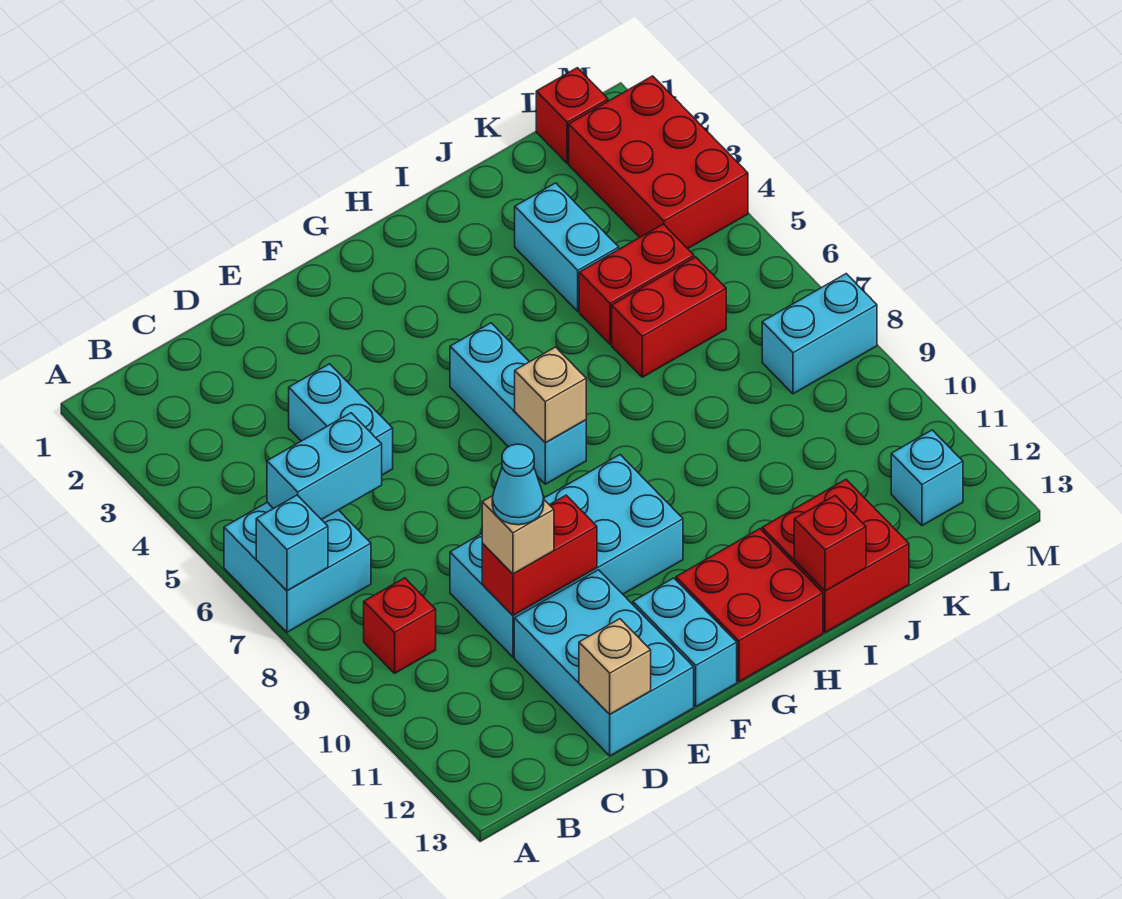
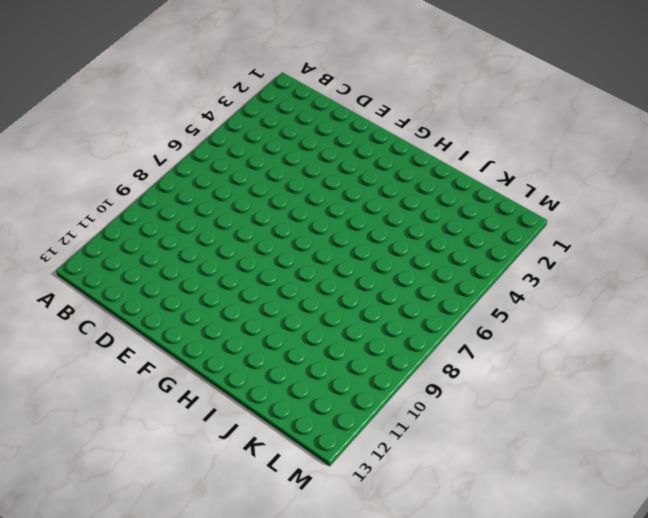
none -> cyan brick A6:B7 level 1
none -> red brick B9 level 1
none -> cyan brick D4:D5 level 1

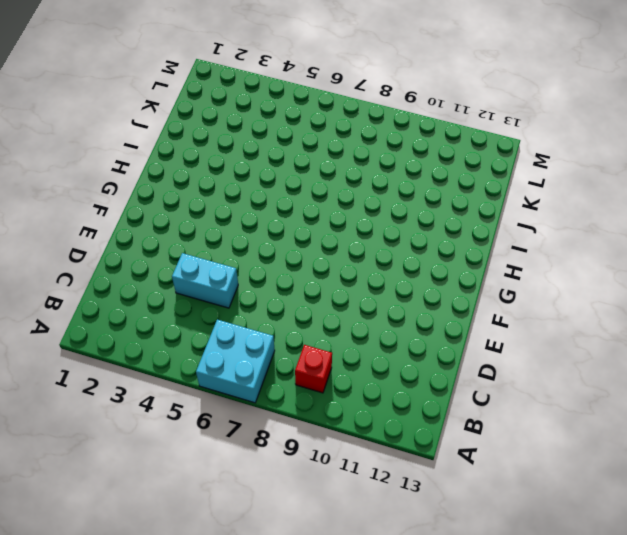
none -> cyan brick D9:G10 level 1
none -> cyan brick D11:E13 level 1
none -> cyan brick F12:F13 level 1

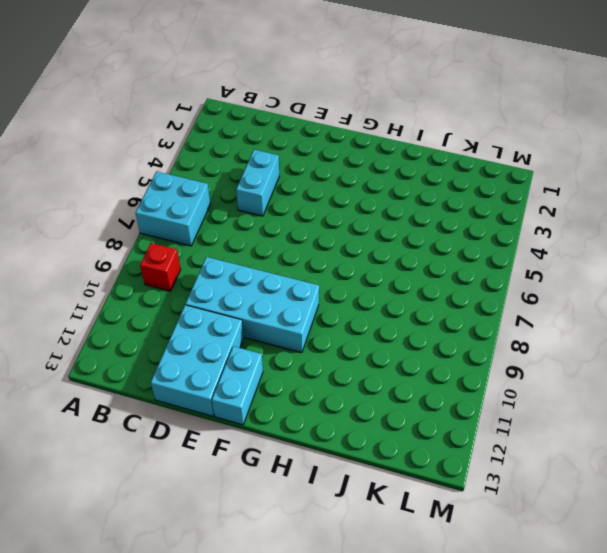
none -> cyan brick G5:G7 level 1
none -> red brick G12:H13 level 1
none -> red brick I12:J13 level 1

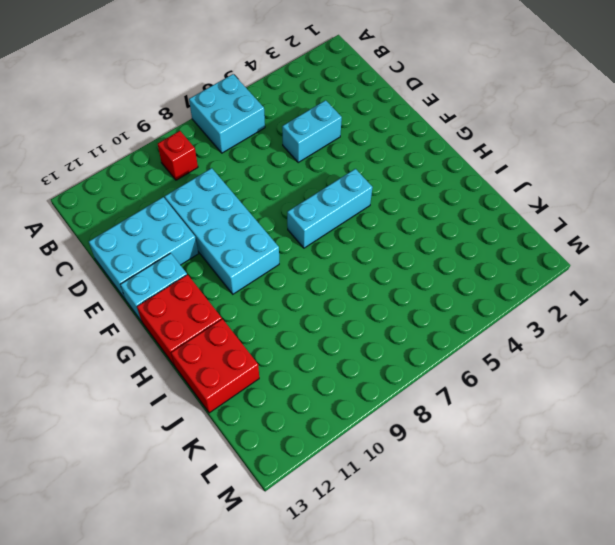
none -> cyan brick J3:J4 level 1
none -> red brick J5:K5 level 1
none -> red brick J6:K6 level 1

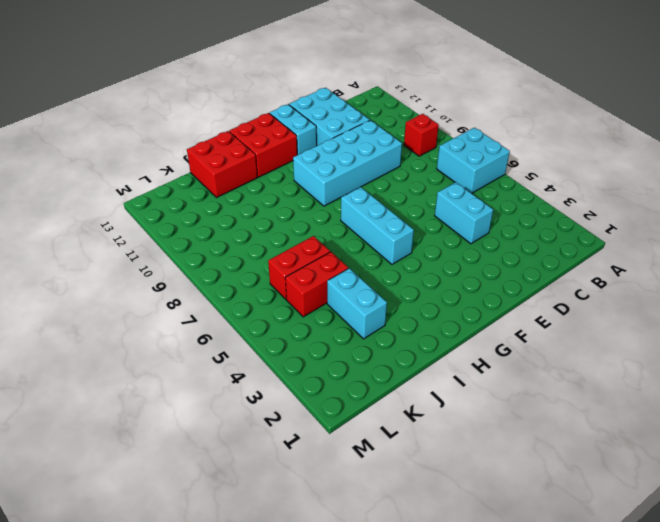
none -> red brick L1 level 1
none -> red brick L2:M4 level 1
none -> cyan brick L8:M8 level 1

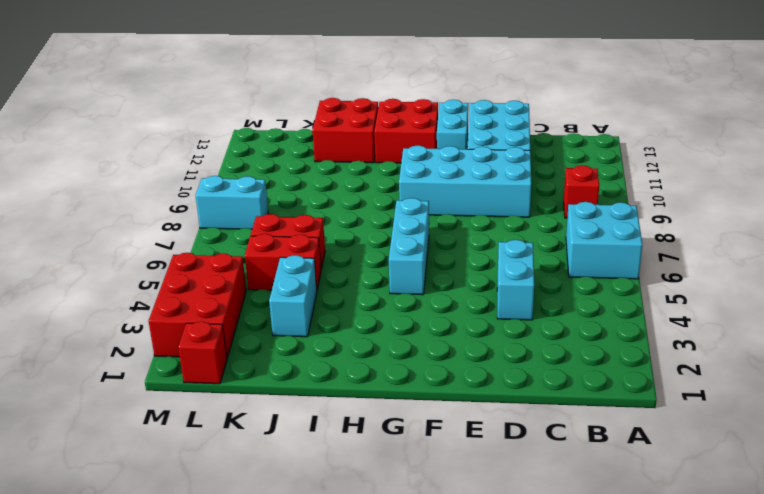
none -> cyan brick L12 level 1
none -> cyan brick A7 level 2
none -> cyan brick B6:C6 level 2

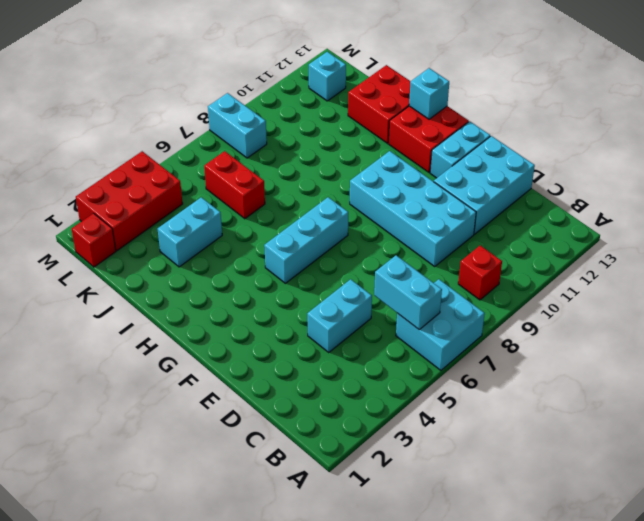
cyan brick H13 level 2 -> cyan brick A7 level 2
none -> red brick J5:K5 level 1
none -> red brick D10:E10 level 2
none -> tan brick D13 level 2

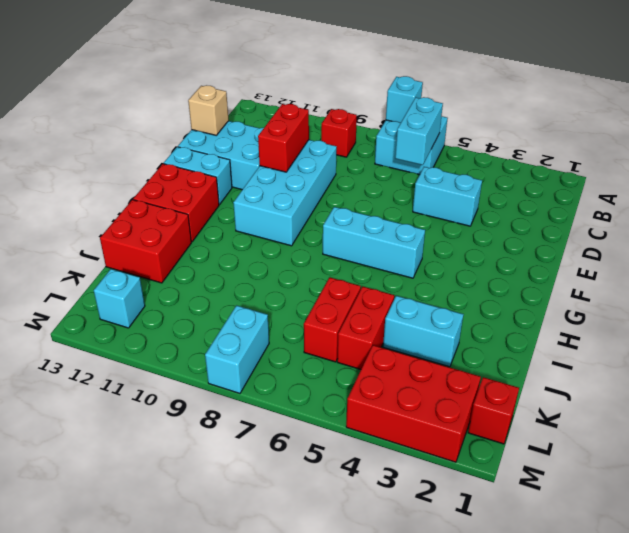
none -> tan brick G7 level 2
none -> red brick I13 level 2
none -> tan brick D10 level 3

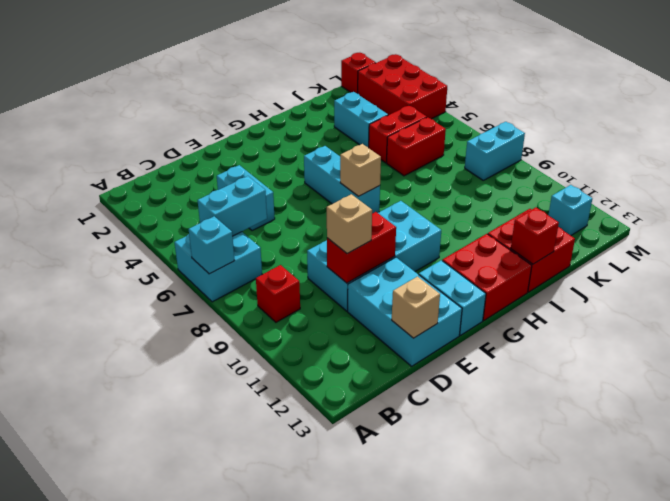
none -> cyan cone D10 level 4

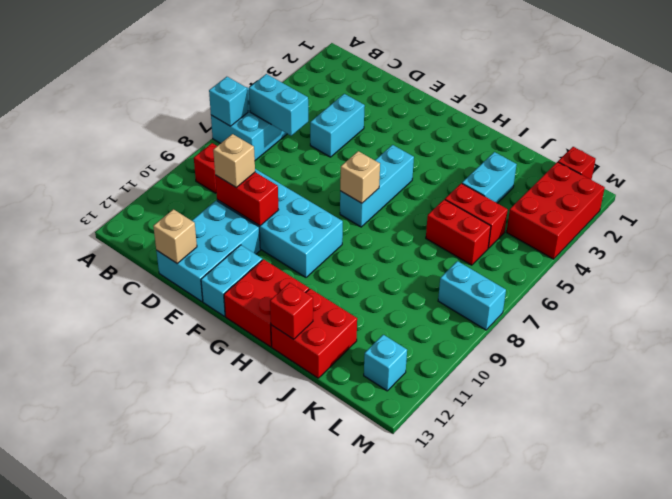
none -> cyan cone D10 level 4

